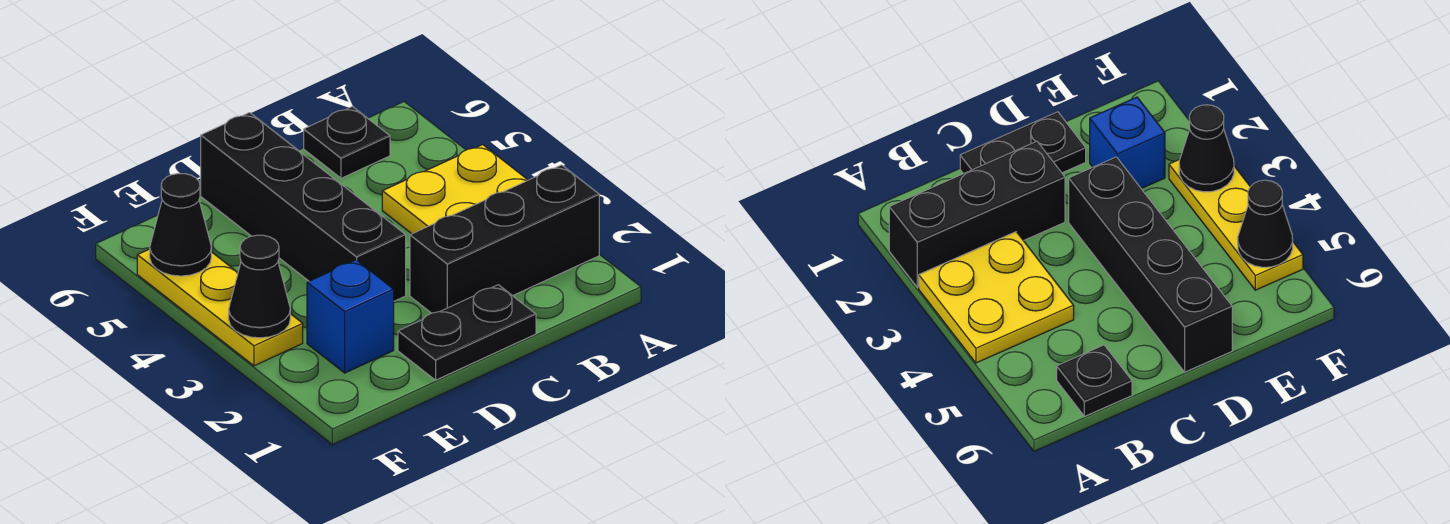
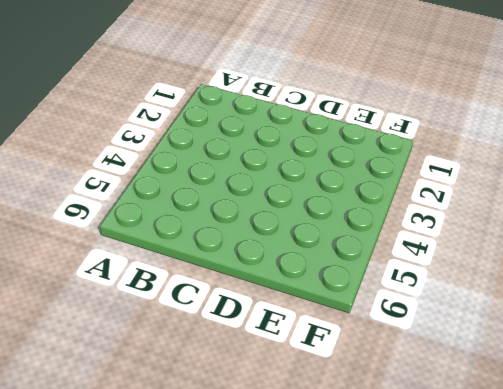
none -> black brick A2:C2 level 1
none -> yellow plate A3:B4 level 1

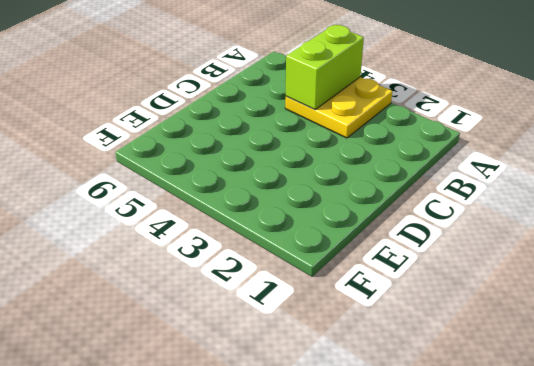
lime brick A4:B4 level 2 -> none
none -> black brick A2:C2 level 1
none -> black plate B6 level 1

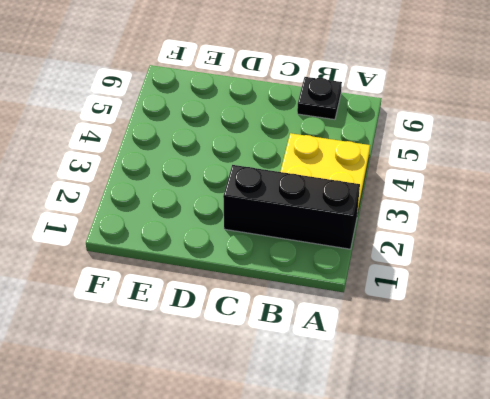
none -> black plate C1:D1 level 1
none -> black brick D3:D6 level 1

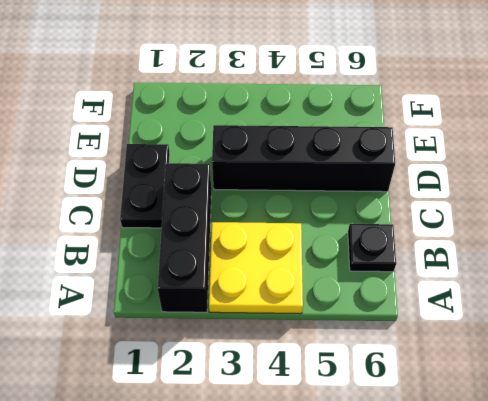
none -> blue brick E2 level 1
none -> yellow plate F3:F5 level 1

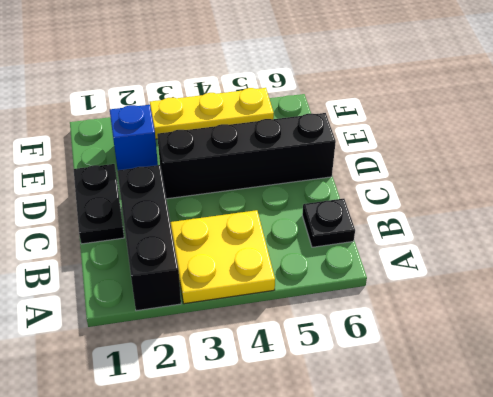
none -> black cone F3 level 2
none -> black cone F5 level 2

